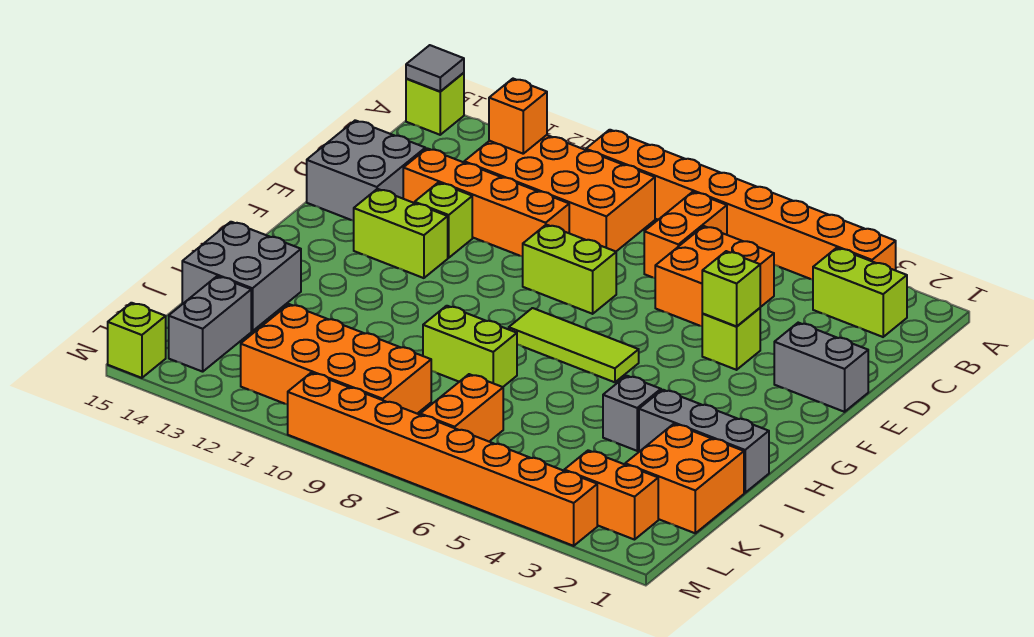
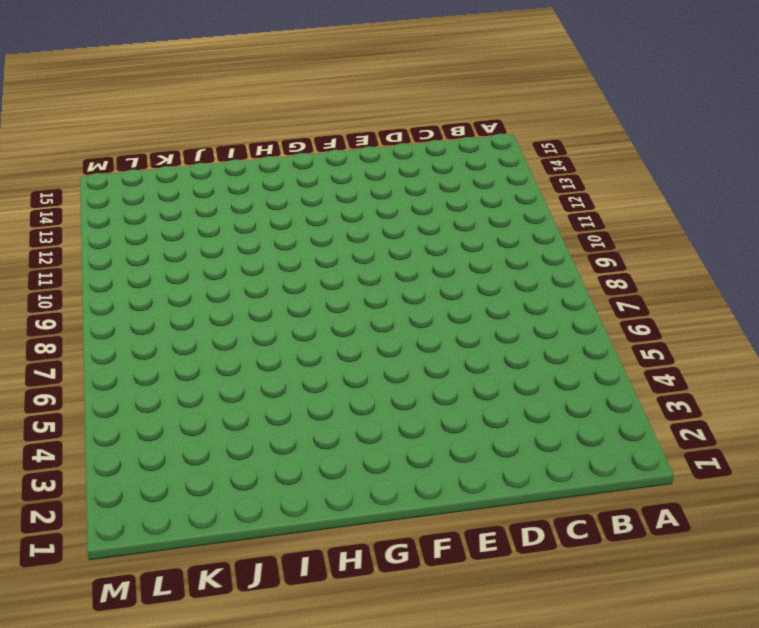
none -> orange brick A3:A10 level 1
none -> lime brick A15 level 1
none -> lime brick B2:B3 level 1

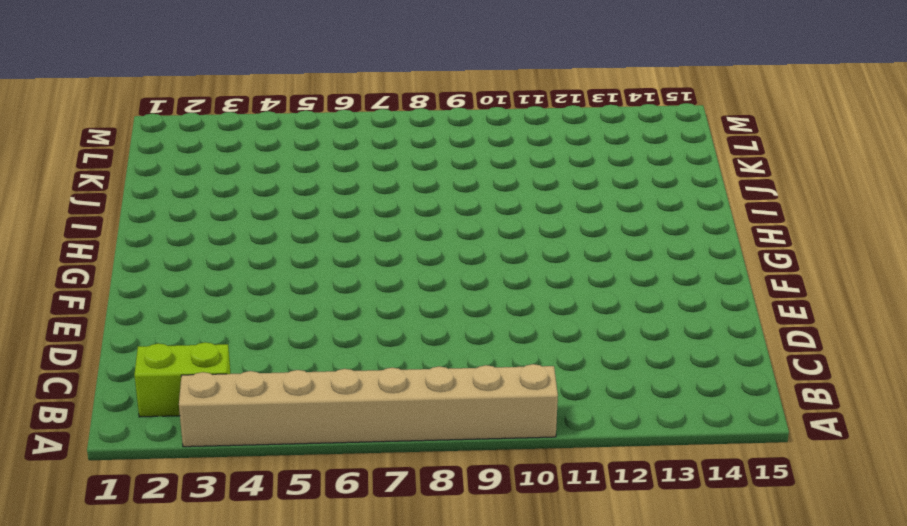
tan brick A3:A10 level 1 -> orange brick A3:A10 level 1
none -> lime brick A15 level 1
none -> orange brick B7:C7 level 1
none -> orange brick B9:C12 level 1

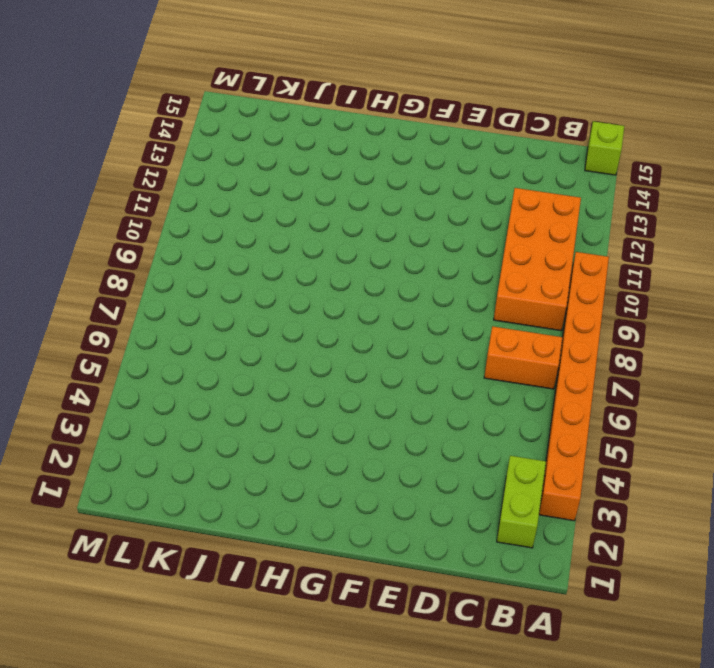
none -> orange brick C5:D6 level 1
none -> orange brick D10:D13 level 1
none -> grey brick D14:E15 level 1

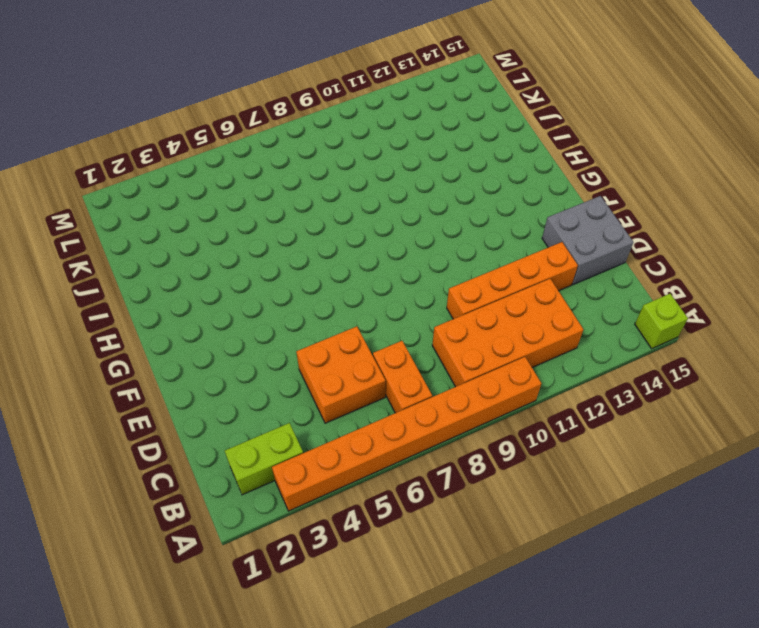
none -> grey brick E1:E2 level 1
none -> lime brick E4 level 1
none -> lime brick E8:E9 level 1

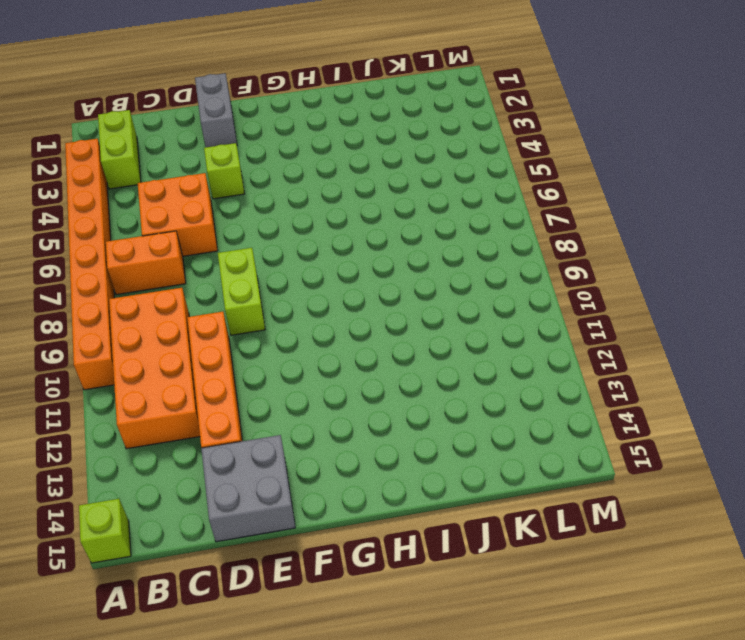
none -> lime brick E12 level 1
none -> lime brick F12:F13 level 1
none -> lime tile G6:G8 level 1

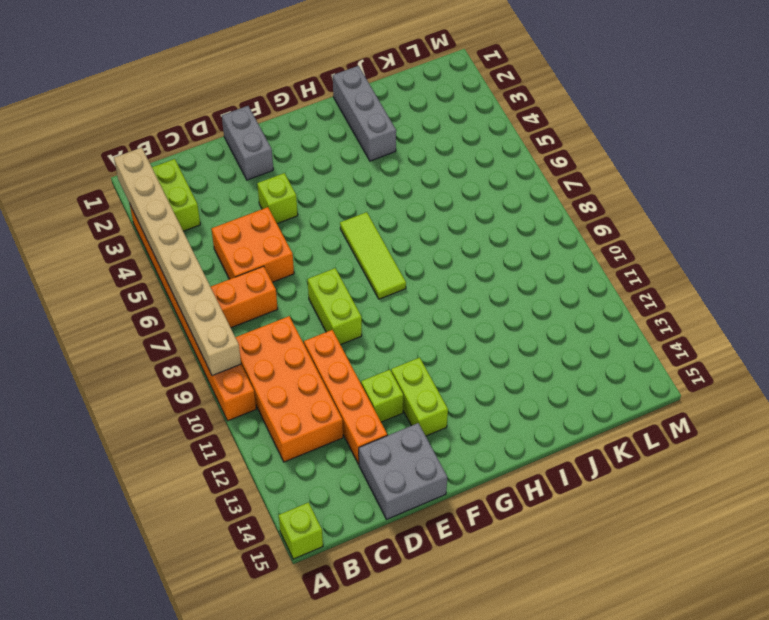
tan brick A2:A9 level 2 -> none
none -> grey brick I4 level 1
none -> lime brick I8:I9 level 1
none -> grey brick I14:J15 level 1

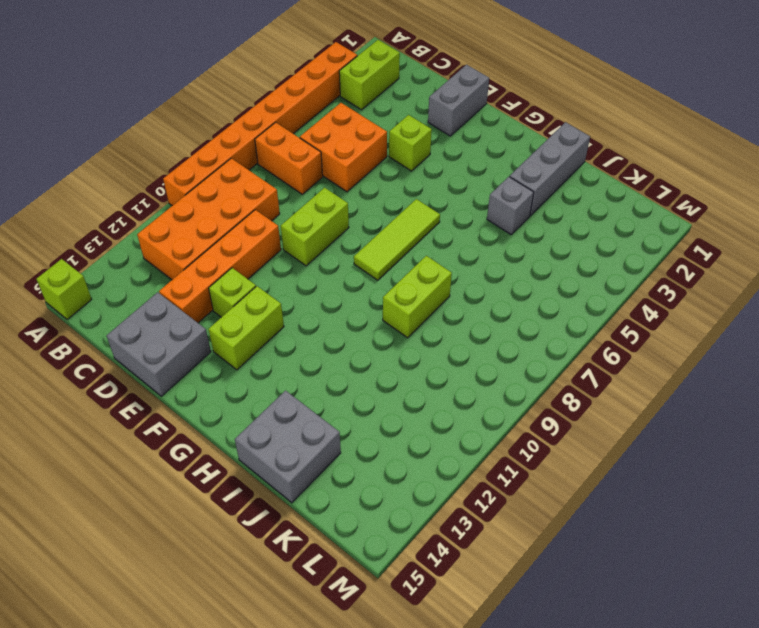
none -> orange brick J1:K2 level 1
none -> orange brick K7:L7 level 1
none -> orange brick K9:L12 level 1

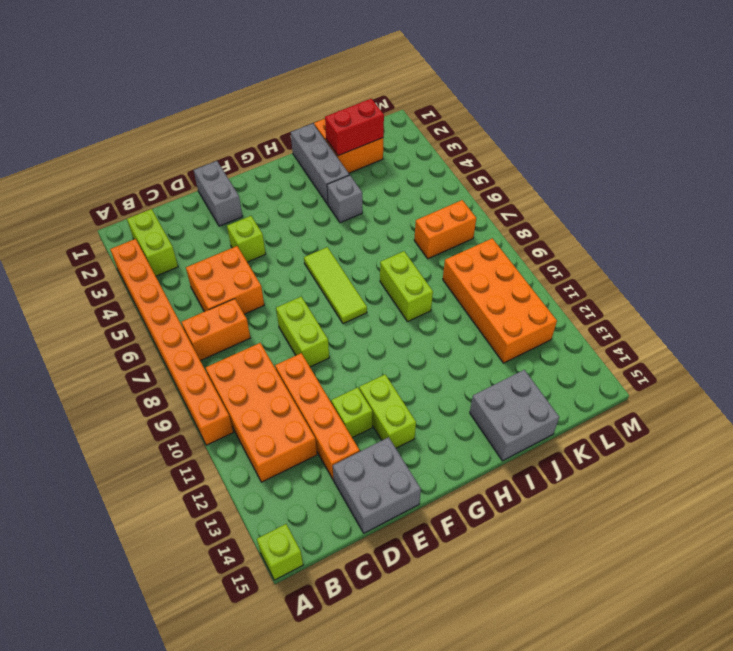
red brick J2:K2 level 2 -> none
none -> grey brick K14:L14 level 1
none -> orange brick L2:L3 level 1
none -> orange brick M3:M10 level 1

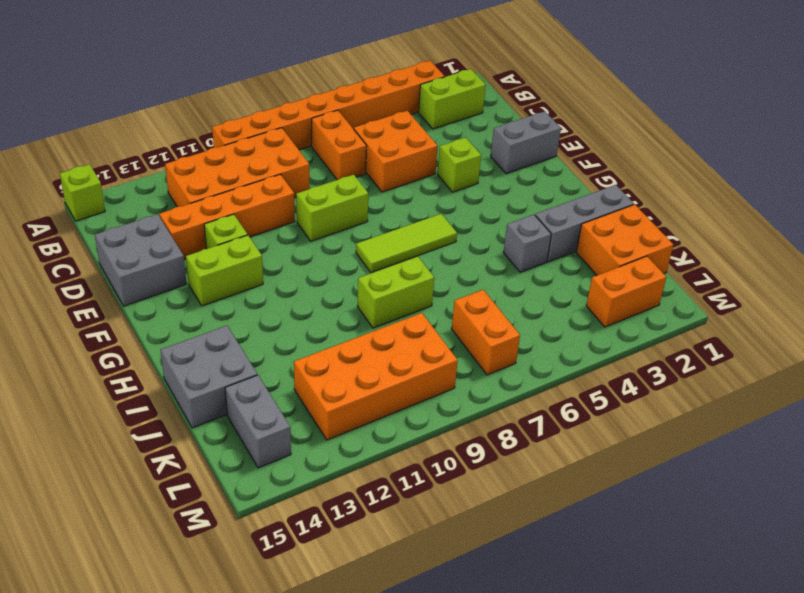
none -> orange brick M3:M10 level 1
none -> lime brick M15 level 1
none -> grey tile A15 level 2

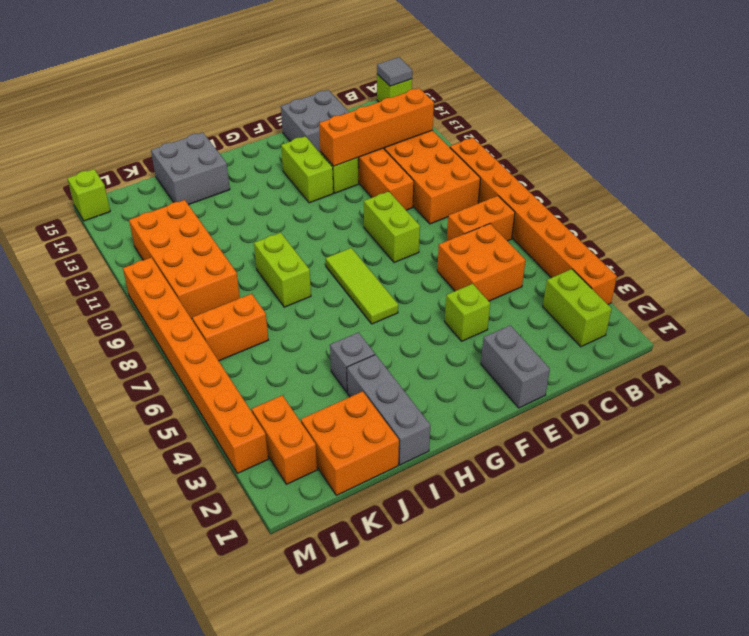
orange brick B12:E12 level 2 -> orange brick B12 level 2
none -> grey brick K14:L14 level 1
none -> lime brick E4 level 2

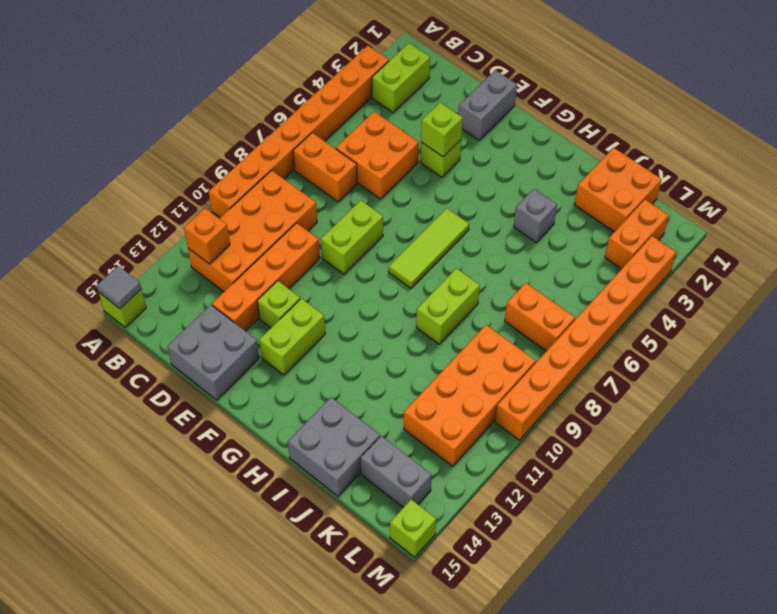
none -> grey brick I1:I3 level 1

